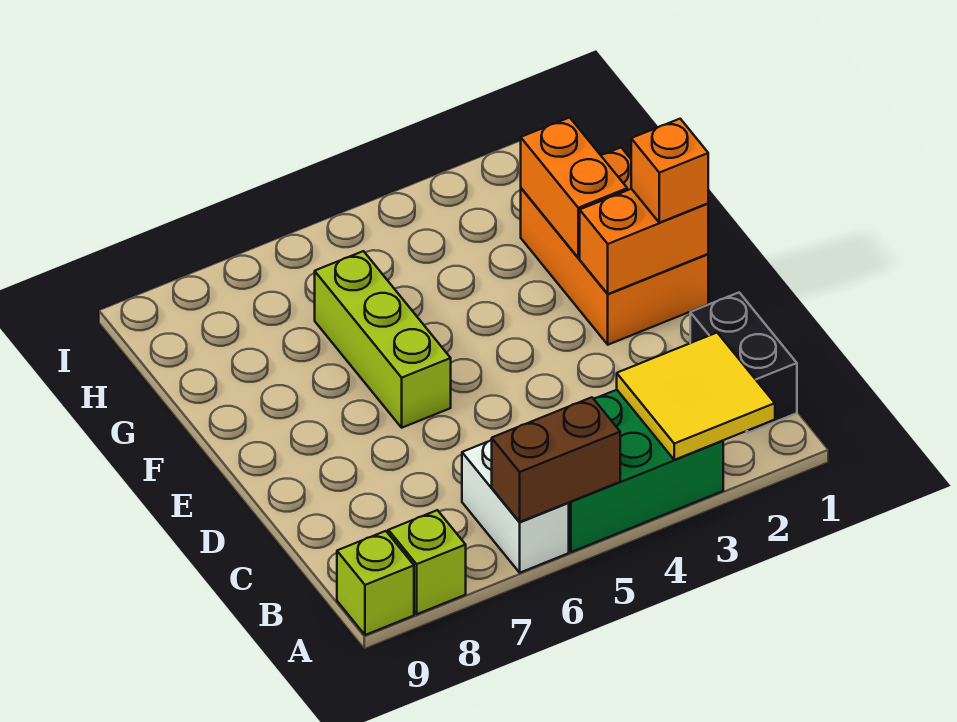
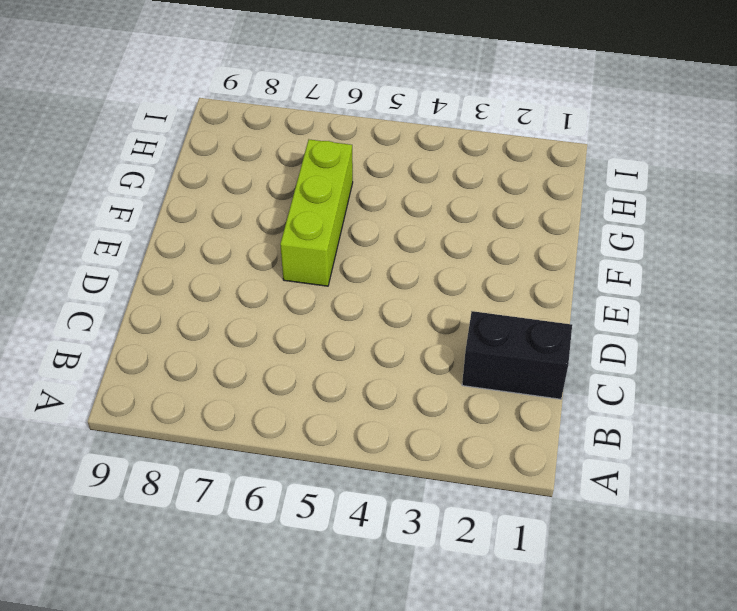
black brick C1:C2 level 1 -> black brick B1:C1 level 1
none -> green brick A3:B5 level 1
none -> white brick A6:B6 level 1
none -> lime brick A8 level 1

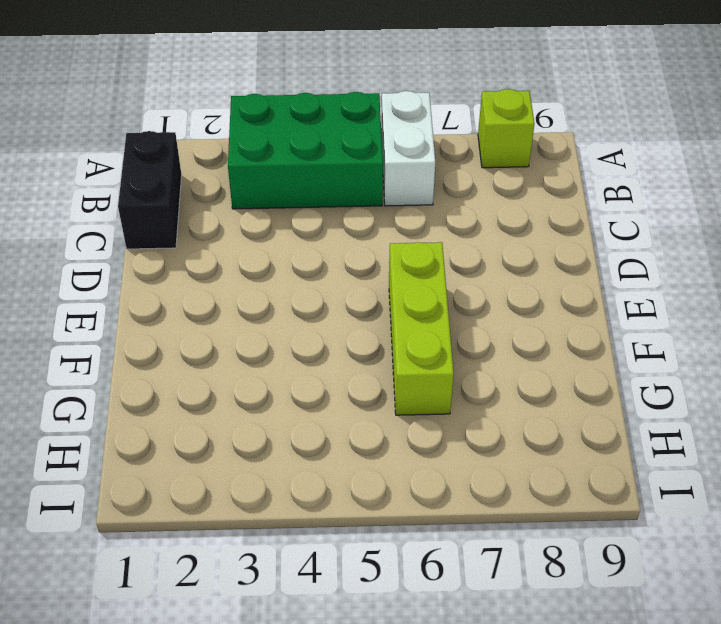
none -> lime brick A9 level 1
none -> orange brick E1:G2 level 1
none -> yellow tile A2:B3 level 2

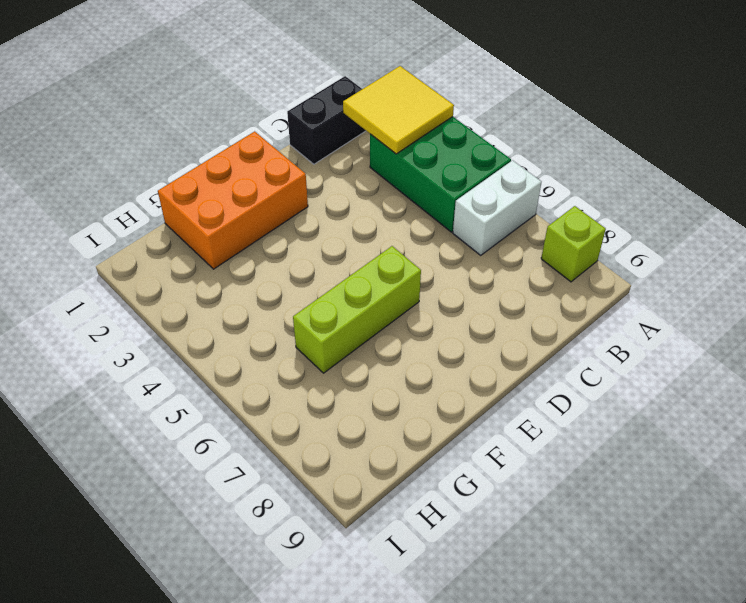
none -> lime brick A9 level 1
none -> brown brick A5:A6 level 2
none -> orange brick E1:E2 level 2

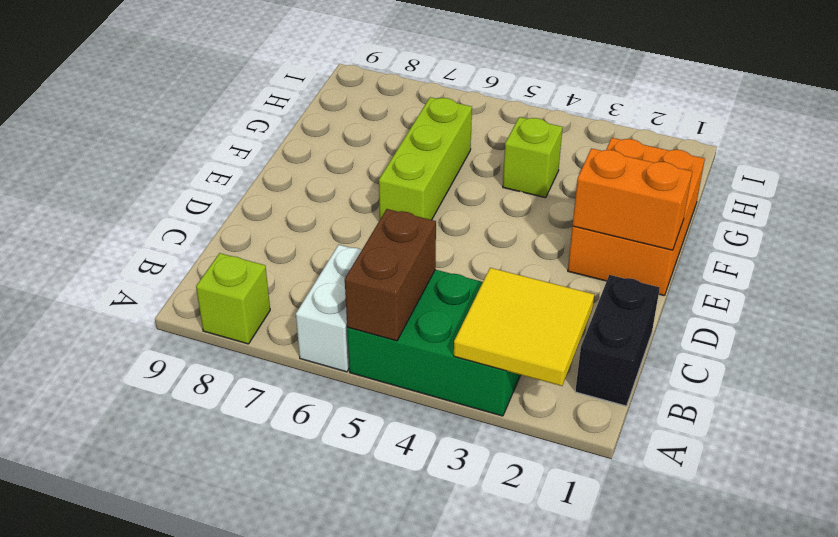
brown brick A5:B5 level 2 -> brown brick A5:A6 level 2
lime brick G4 level 1 -> lime brick A9 level 1
none -> orange brick F2:G2 level 2
none -> orange brick E1 level 3

